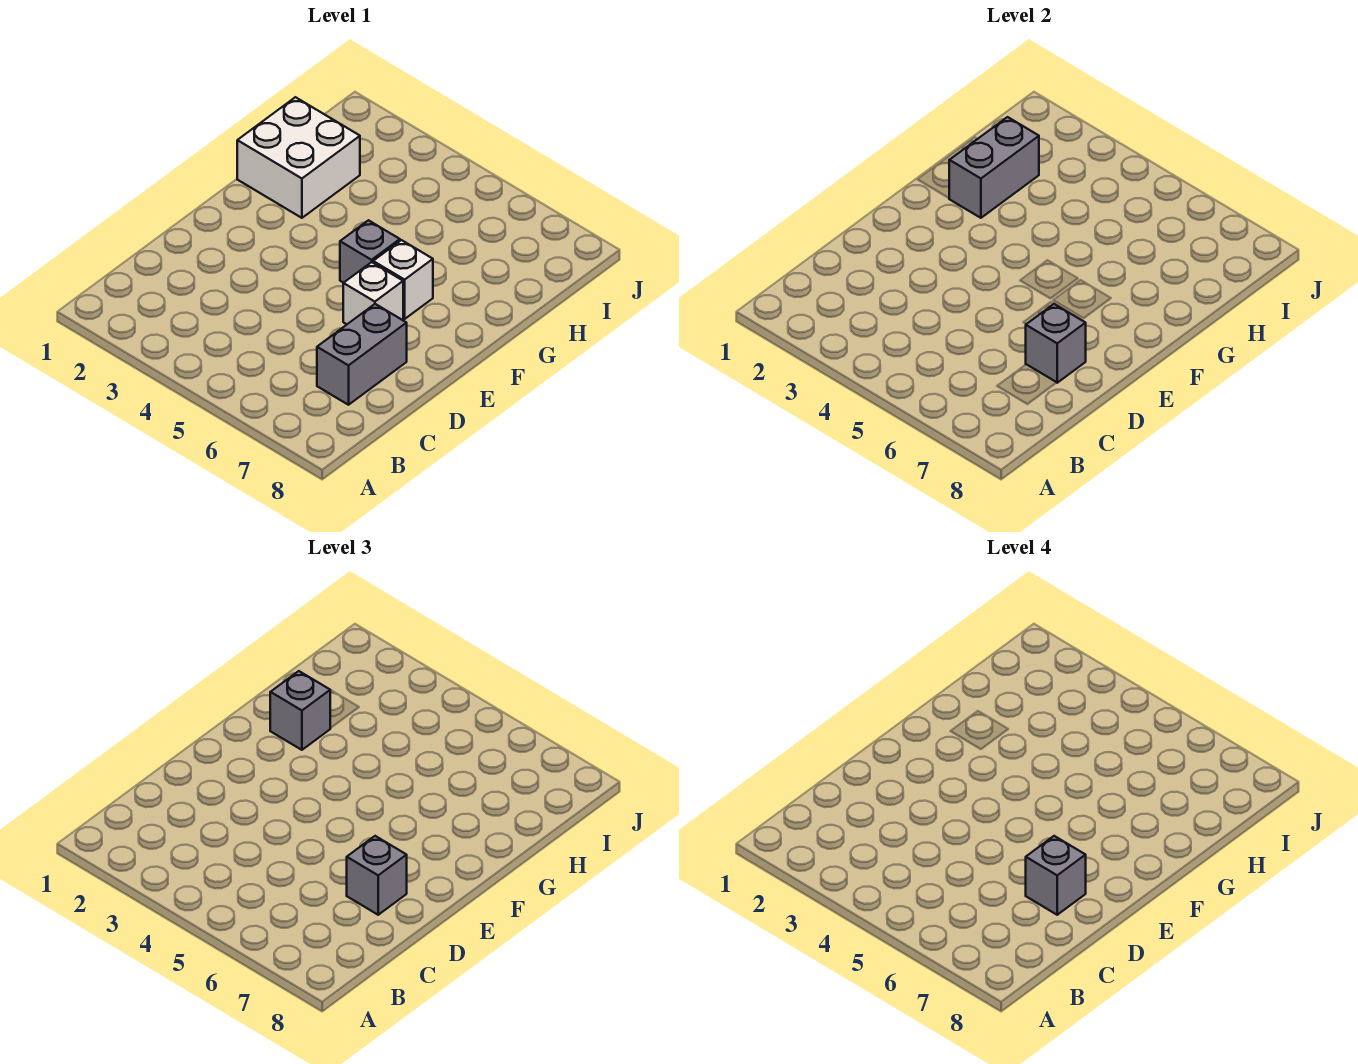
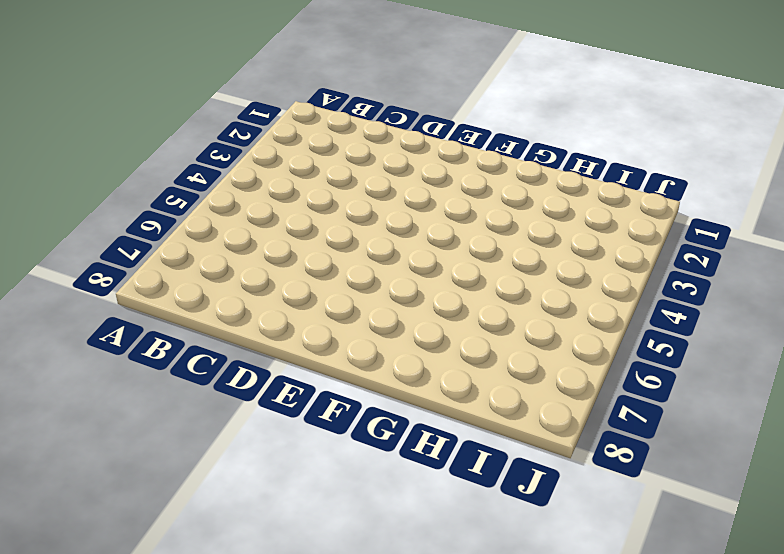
none -> grey brick C7:D7 level 1
none -> white brick E6 level 1

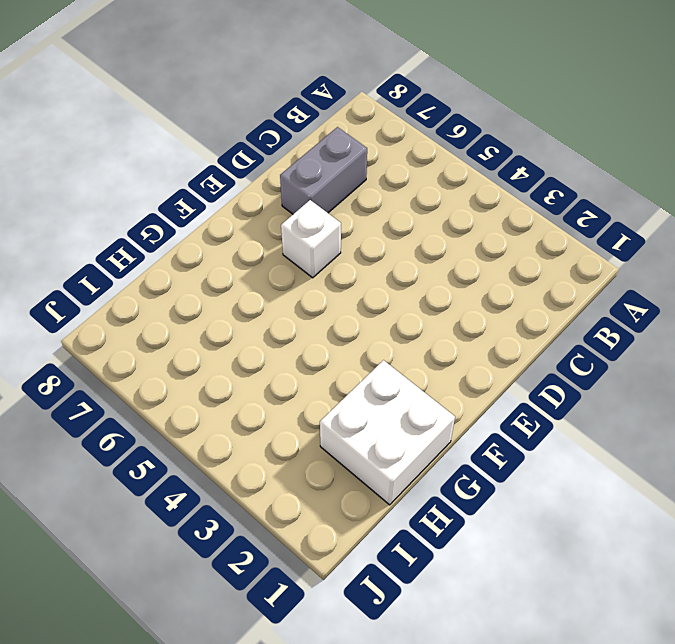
none -> grey brick F5 level 1
none -> white brick F6 level 1

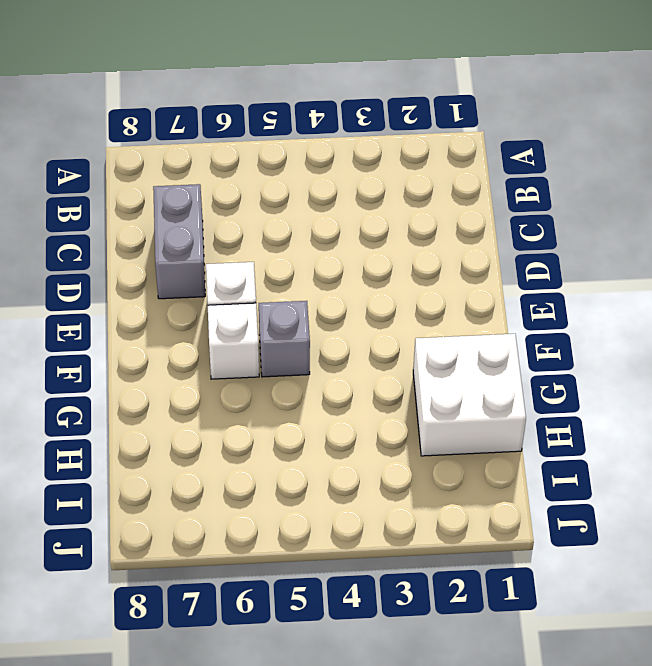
none -> grey brick D7 level 2
none -> grey brick G2:H2 level 2

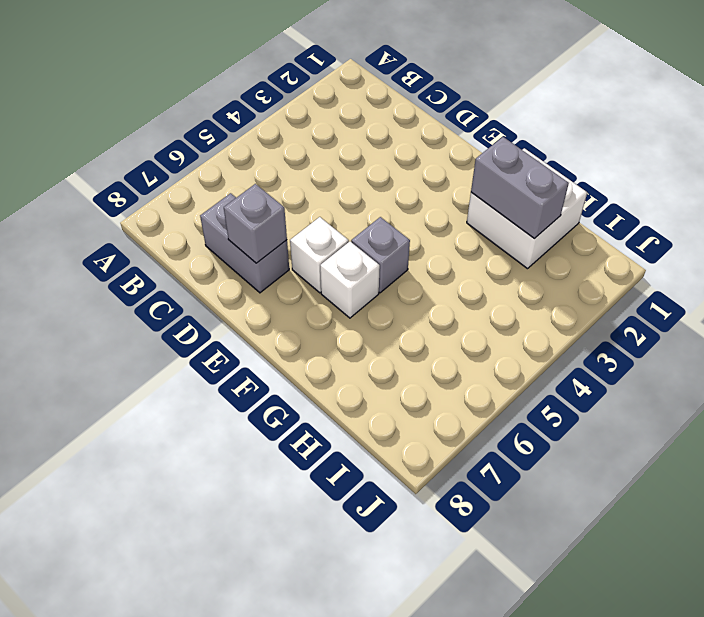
none -> grey brick D7 level 3
none -> grey brick G2 level 3

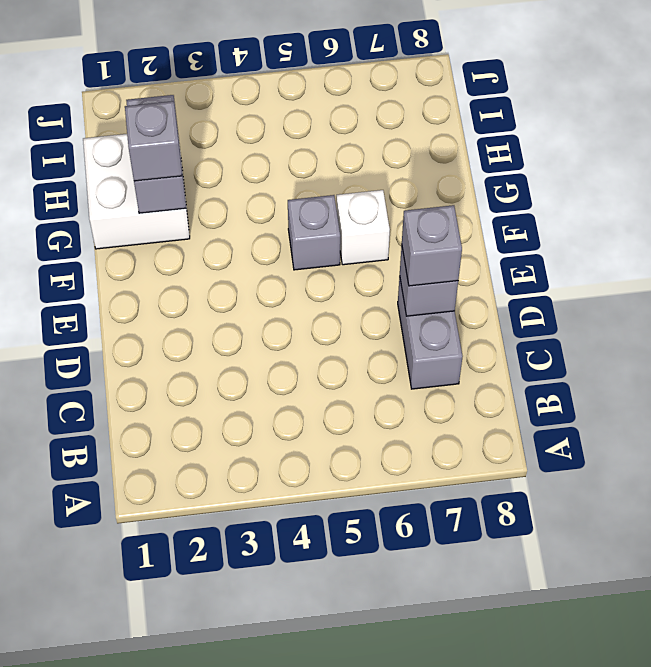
none -> white brick E6 level 1
none -> grey brick D7 level 4

